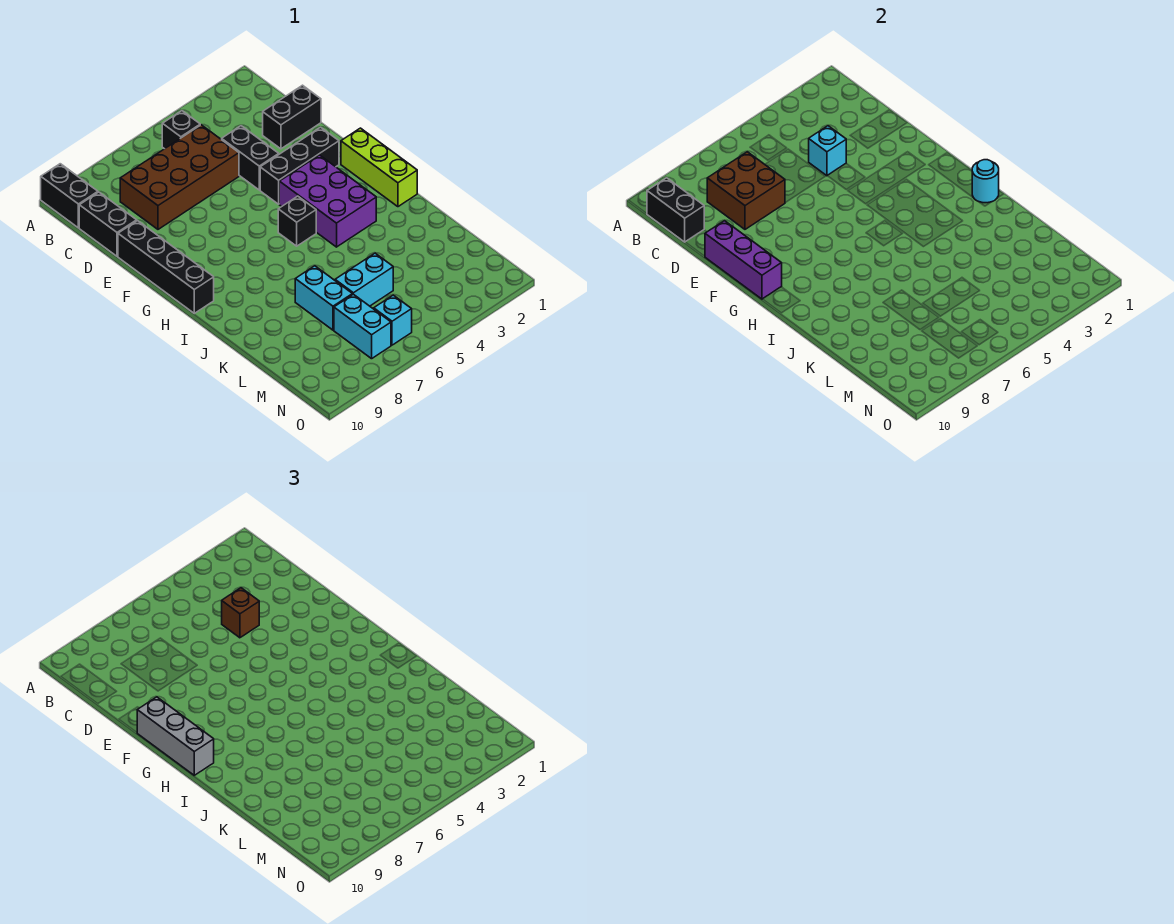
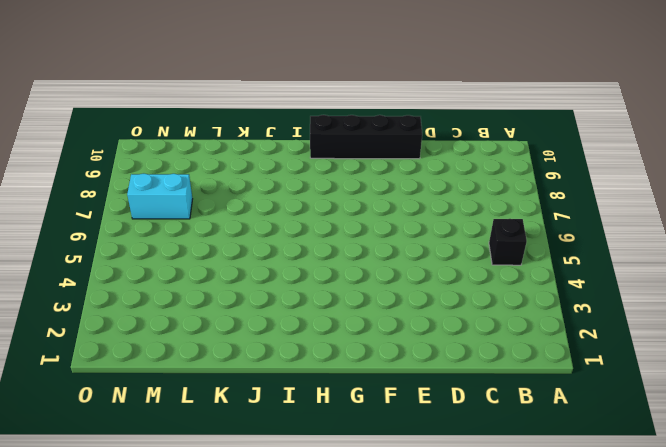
none -> black brick A10:B10 level 1
none -> brown brick C5:D8 level 1
none -> black brick C10:D10 level 1

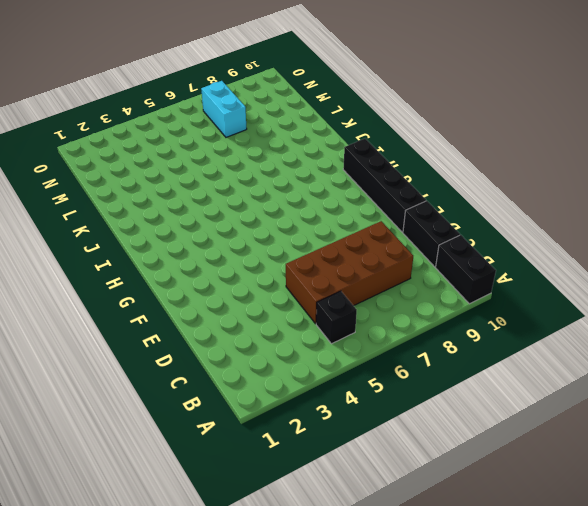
none -> black brick D1:D2 level 1
none -> black brick D4:E4 level 1
none -> black brick F2:F4 level 1

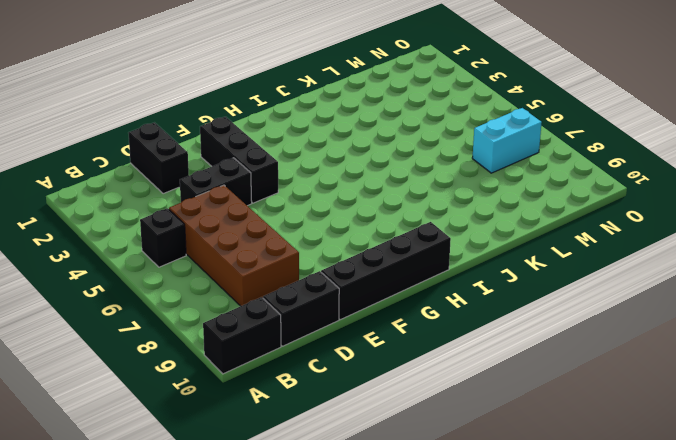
none -> lime brick G1:I1 level 1
none -> purple brick G3:I4 level 1
none -> black brick H5 level 1

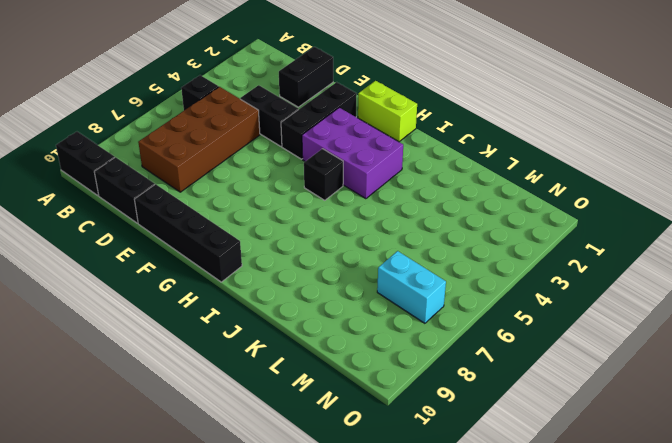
lime brick G1:H1 level 1 -> lime brick G1:I1 level 1
none -> cyan brick K7:L7 level 1
none -> cyan brick L5:L6 level 1
none -> cyan brick N6 level 1

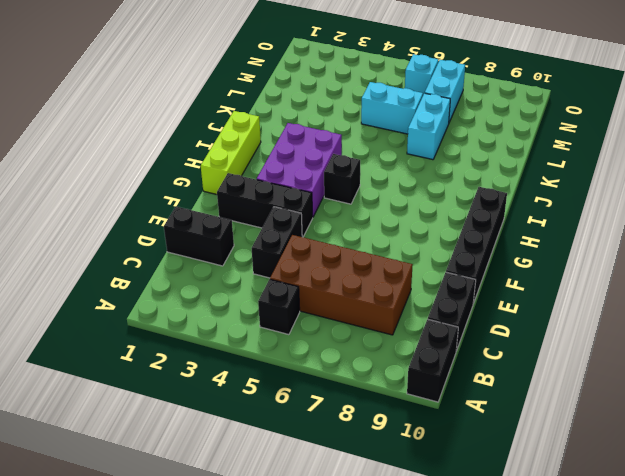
none -> black brick B10:C10 level 2
none -> brown brick C7:D8 level 2
none -> cyan brick D4 level 2

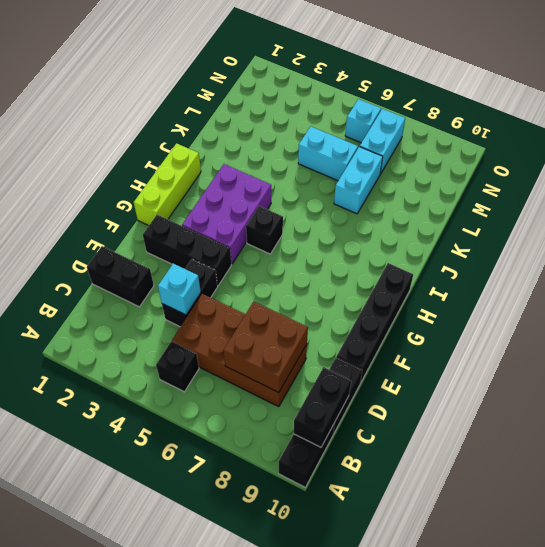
none -> purple brick E10:G10 level 2
none -> cyan round brick I1 level 2
none -> brown brick D4 level 3

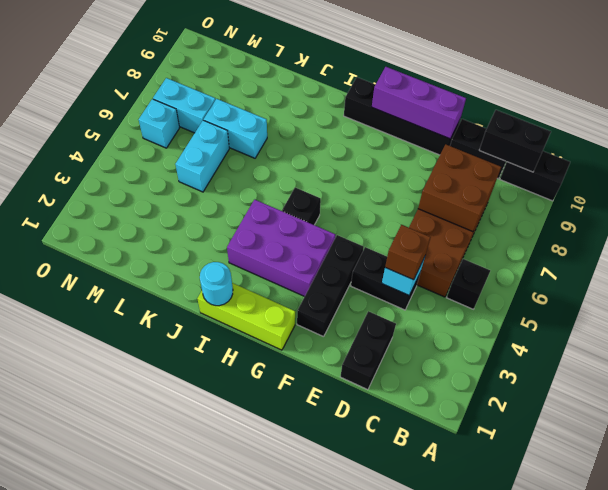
none -> grey brick F10:H10 level 3

